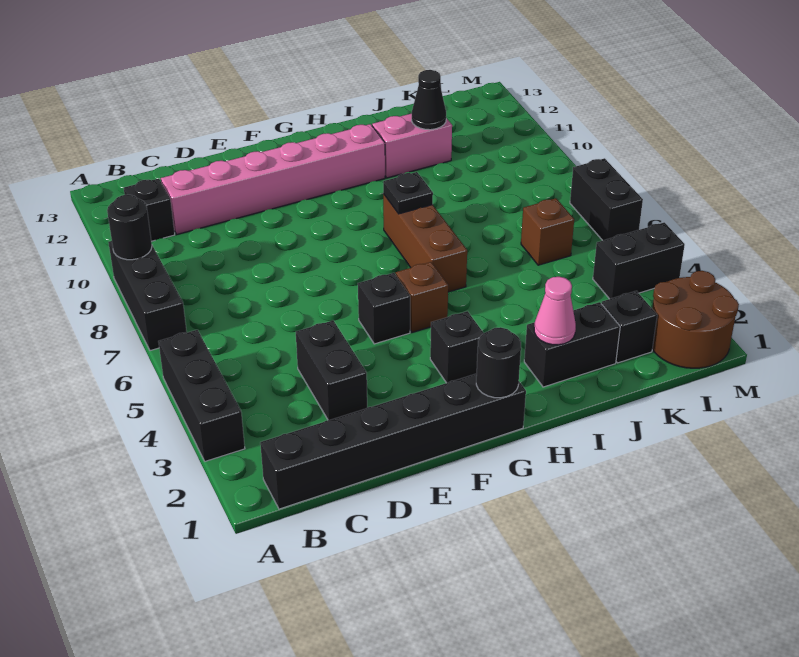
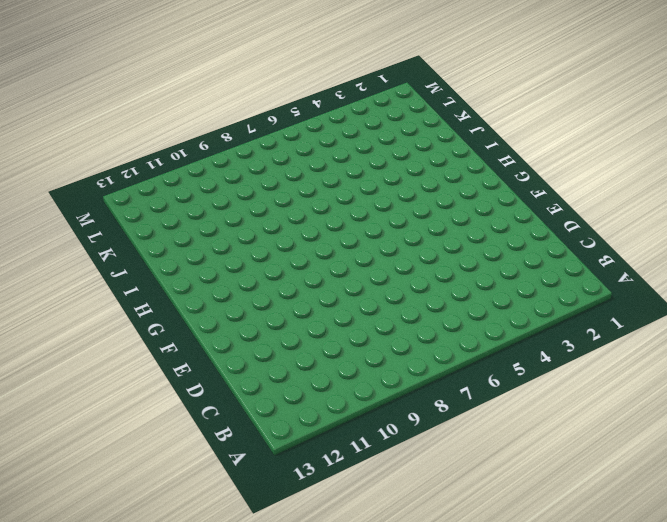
none -> black brick A3:A5 level 1
none -> black brick A7:A9 level 1
none -> black brick B1:G1 level 1

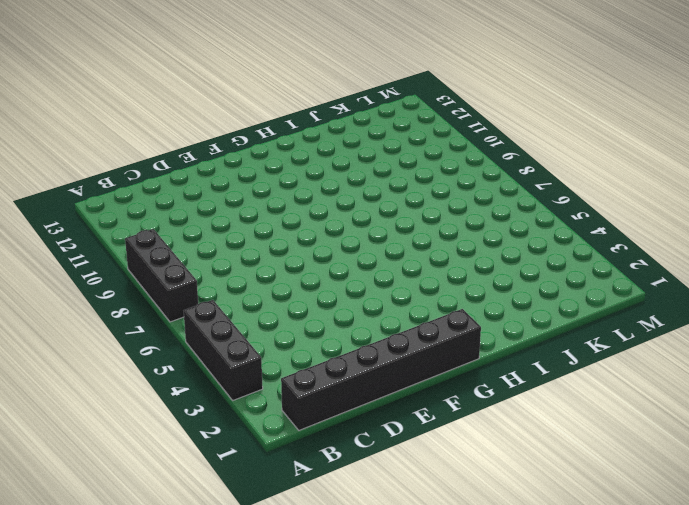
none -> black brick B11 level 1
none -> pink brick C11:H11 level 1
none -> black brick D3:D4 level 1

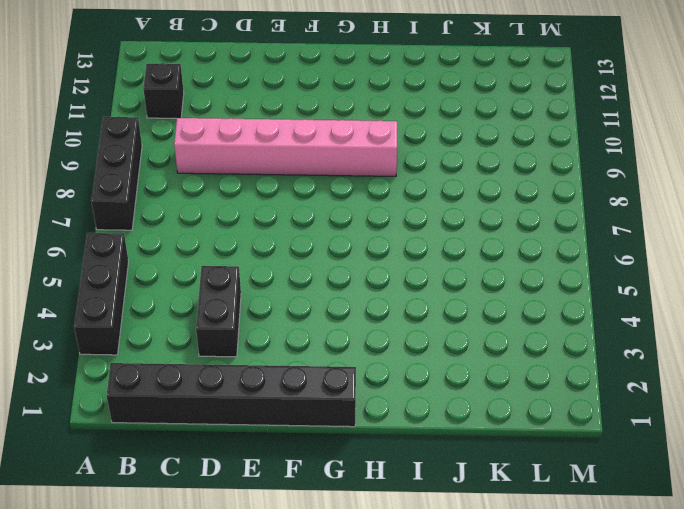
pink brick C9:H9 level 1 -> pink brick C11:H11 level 1
none -> black brick F5 level 1
none -> black brick G3 level 1
none -> brown brick G5 level 1

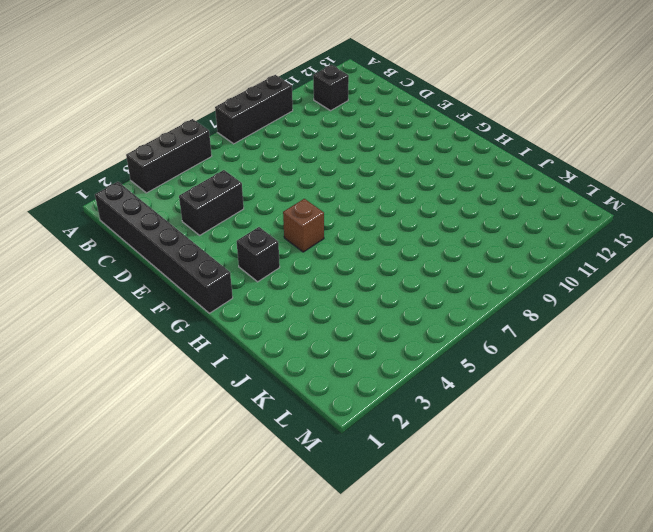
none -> pink brick C11:H11 level 1
none -> black brick F5 level 1
none -> brown brick H6:H8 level 1

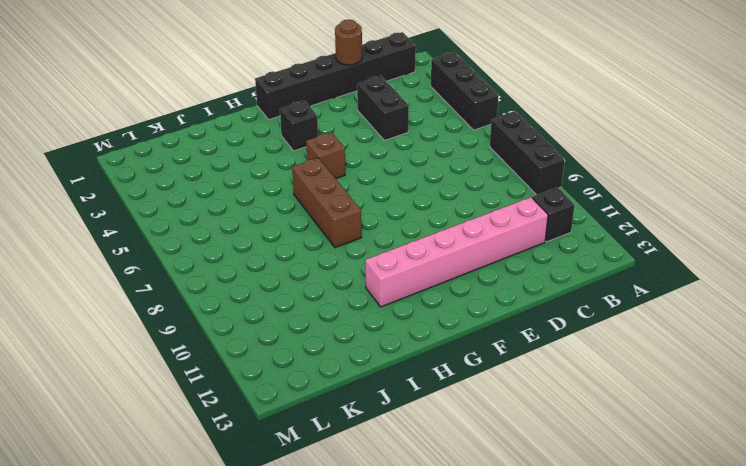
brown round brick D1 level 2 -> none
none -> black brick F5 level 1
none -> black brick I2:J2 level 1
none -> pink brick I11:J11 level 1

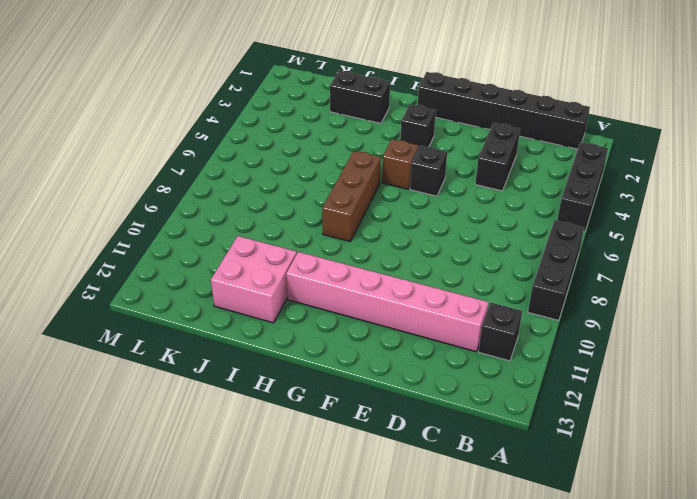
pink brick I11:J12 level 1 -> pink brick I11:J11 level 1
none -> black brick K2 level 1
none -> brown brick K6 level 1
none -> brown round brick L1:M2 level 1

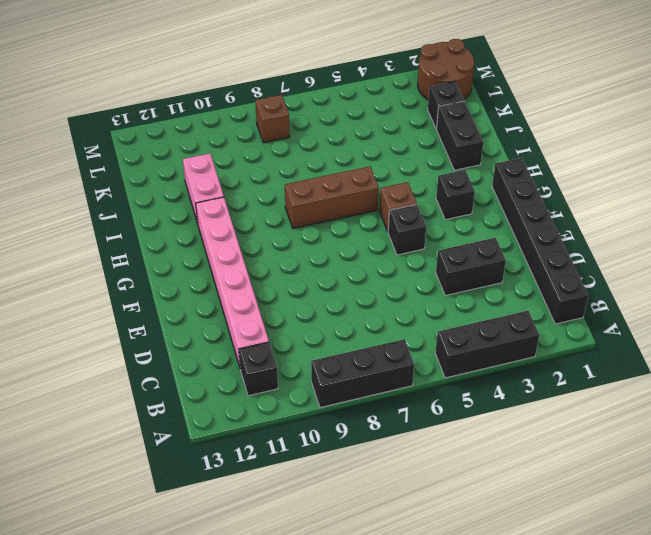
brown brick L8 level 1 -> brown brick K6 level 1
none -> black brick L4:M4 level 1
none -> black brick M6:M7 level 1
none -> black round brick A9 level 2

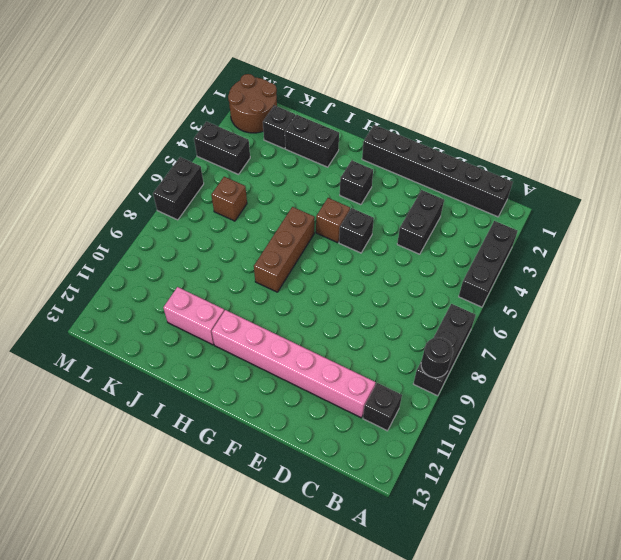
none -> black round brick G1 level 2
none -> black plate H8 level 2
none -> pink cone I2 level 2

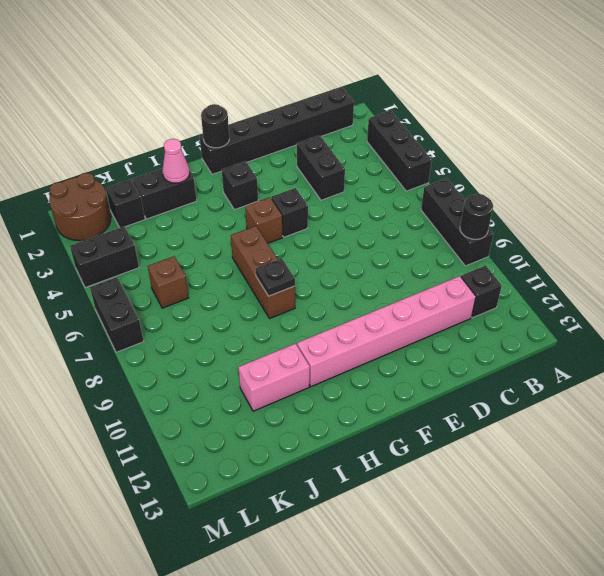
none -> black cone J11 level 2

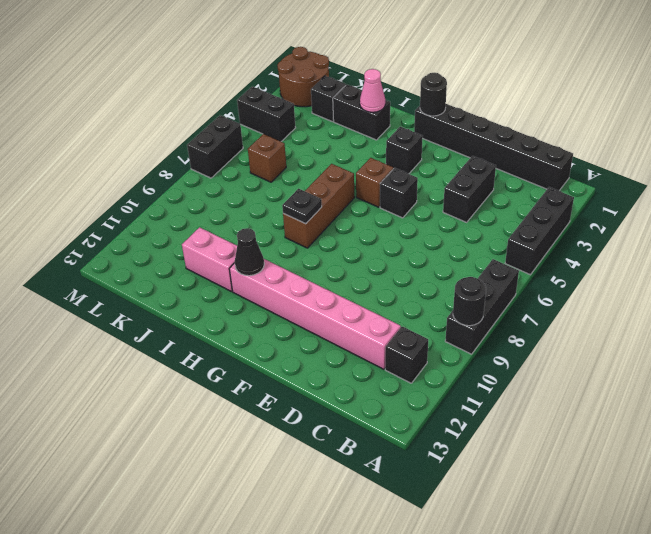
black cone H11 level 2 -> black cone J11 level 2

